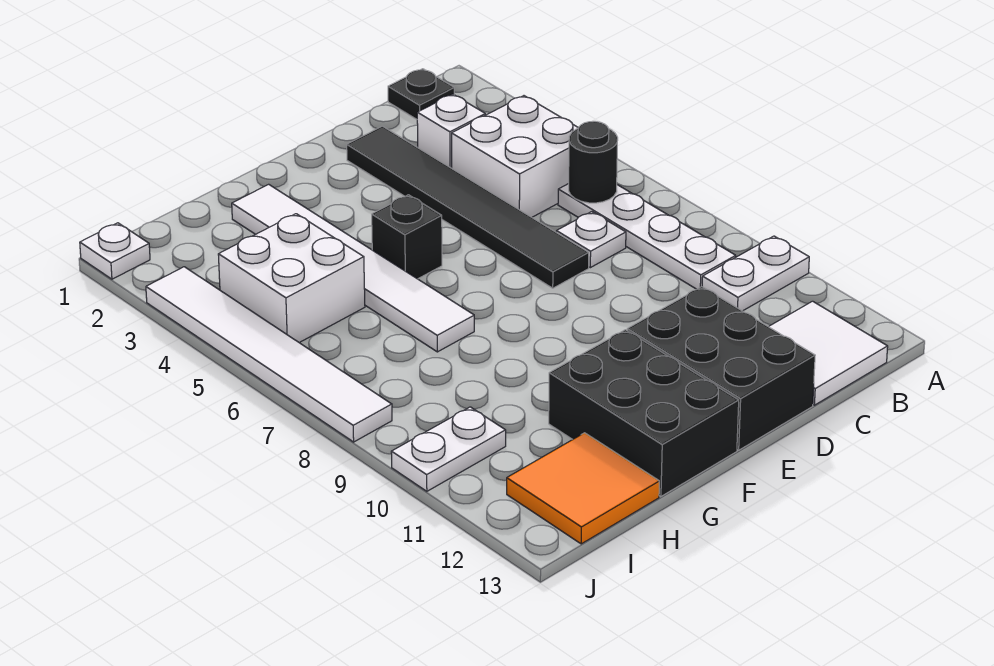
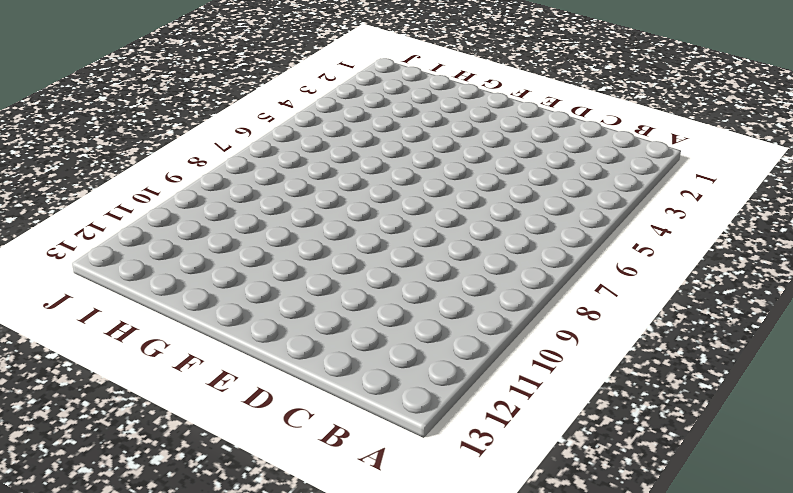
none -> white plate A10:B10 level 1
none -> black plate B1 level 1
none -> white brick B4:C5 level 1

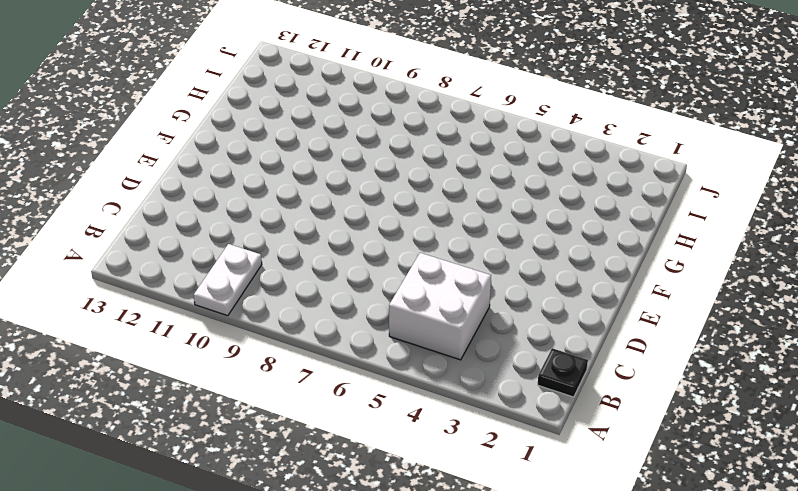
none -> white plate B6:B9 level 1
none -> white tile B12:C13 level 1
none -> white brick C3 level 1

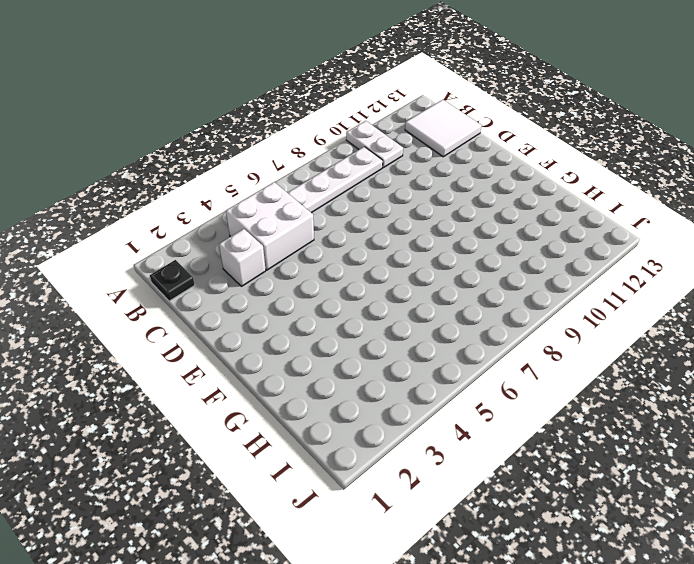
none -> white plate C7 level 1
none -> black tile D2:D7 level 1
none -> black brick D11:E13 level 1

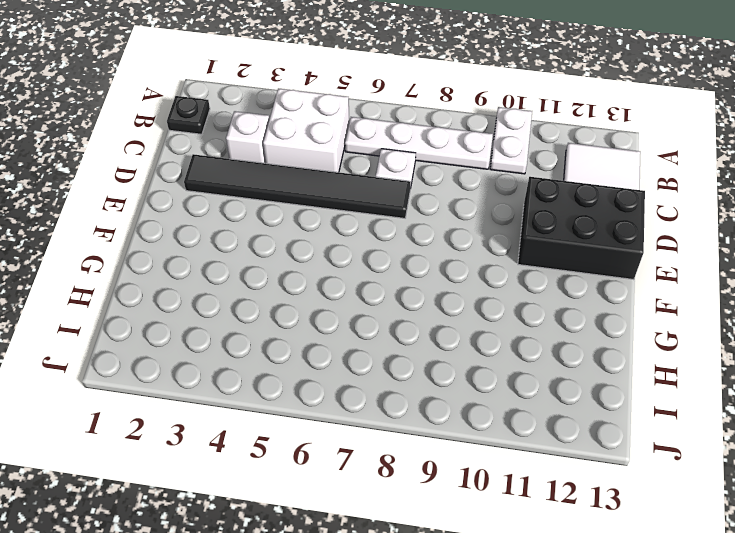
none -> black brick F5 level 1
none -> black brick F11:G13 level 1
none -> white tile G2:G7 level 1

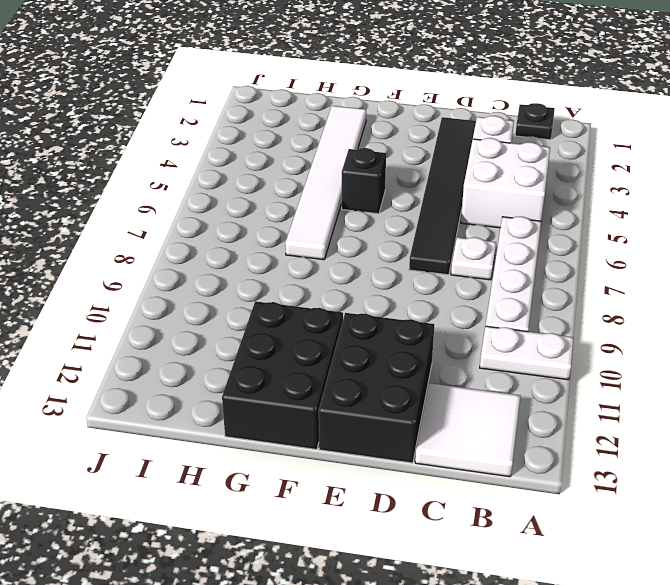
none -> white brick H4:I5 level 1
none -> orange tile H12:I13 level 1
none -> white plate I10:J10 level 1

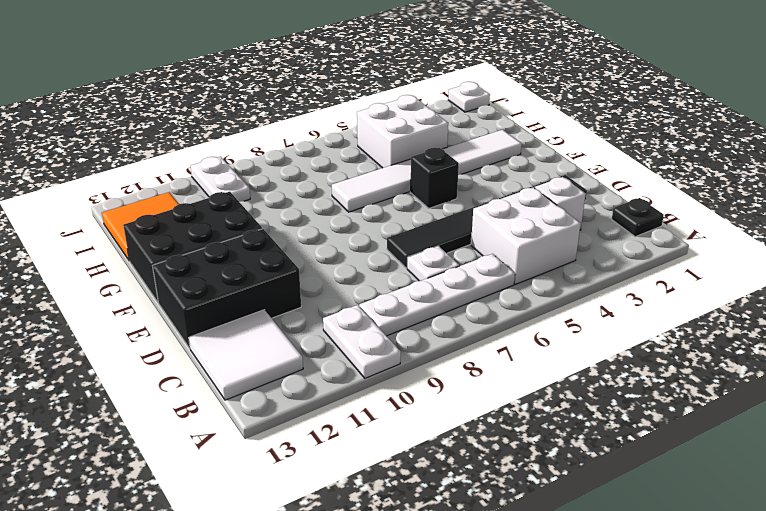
none -> white tile J3:J8 level 1
none -> black round brick B6 level 2

